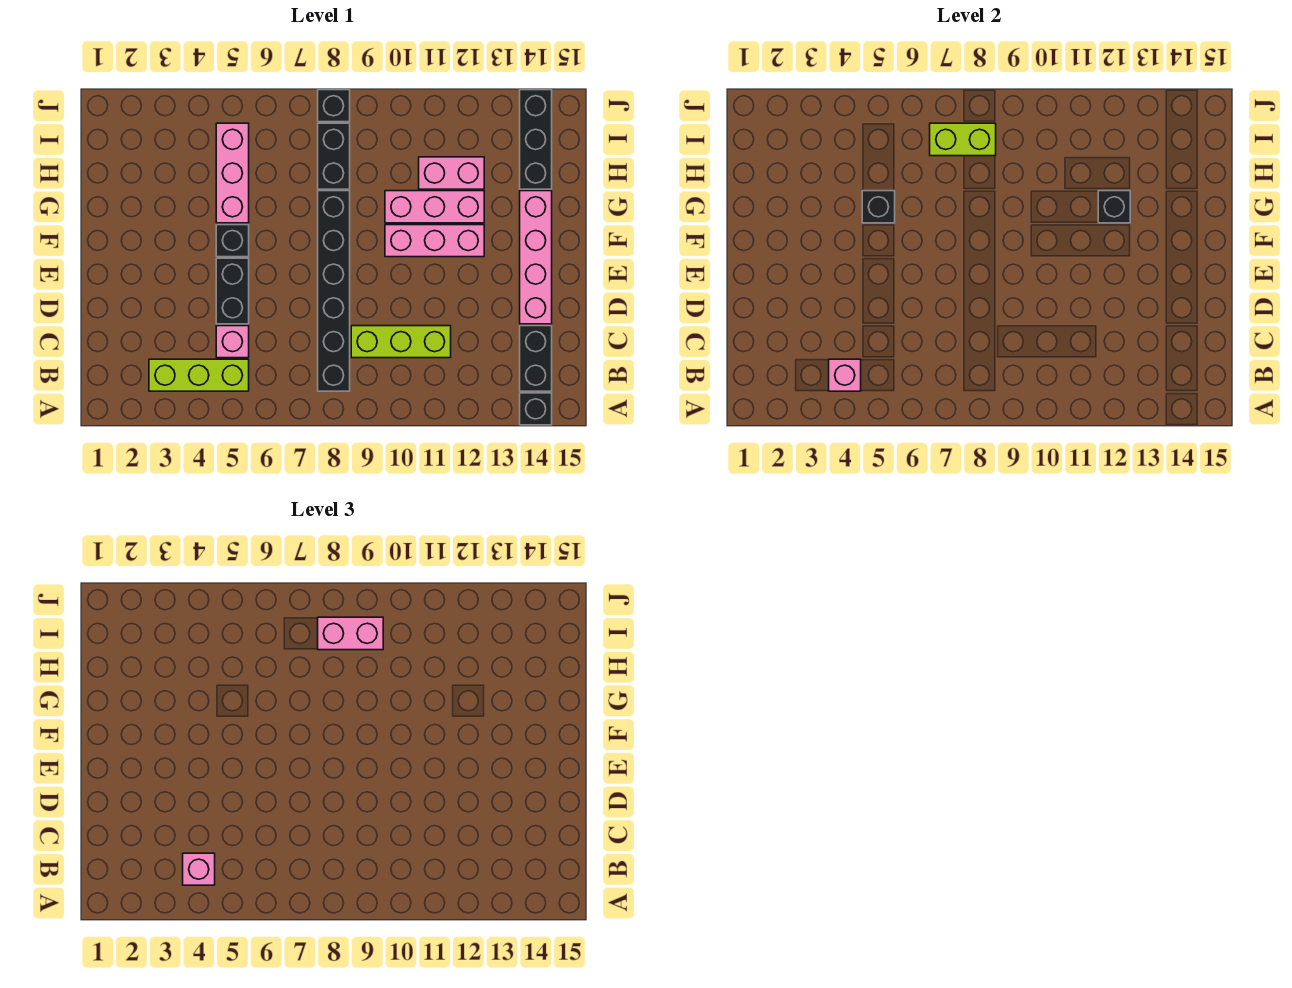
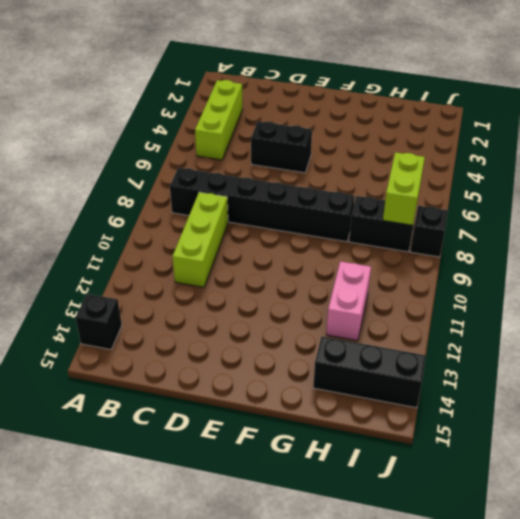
none -> black brick B14:C14 level 1
none -> pink brick C5 level 1
none -> pink brick D14:G14 level 1

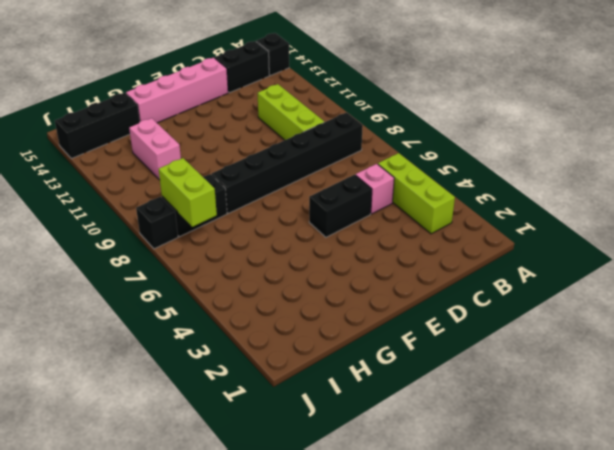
none -> black brick F5 level 1
none -> pink brick F10:F12 level 1
none -> pink brick G5:I5 level 1

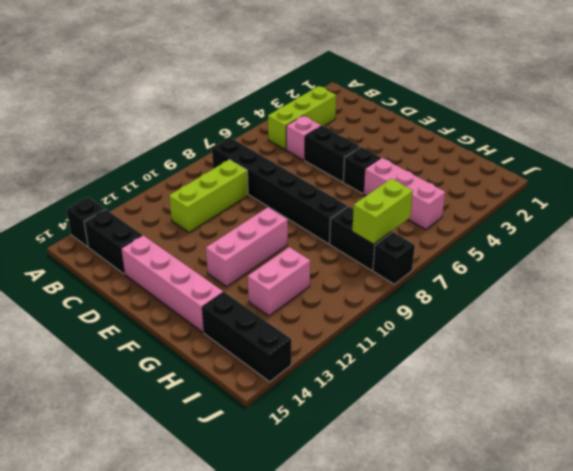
none -> pink brick G10:G12 level 1
none -> pink brick B4 level 2
none -> black brick G5 level 2

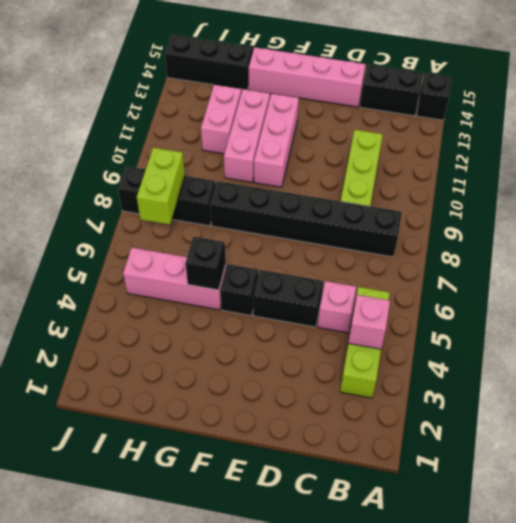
none -> black brick G12 level 2
none -> pink brick B4 level 3
none -> pink brick I8:I9 level 3

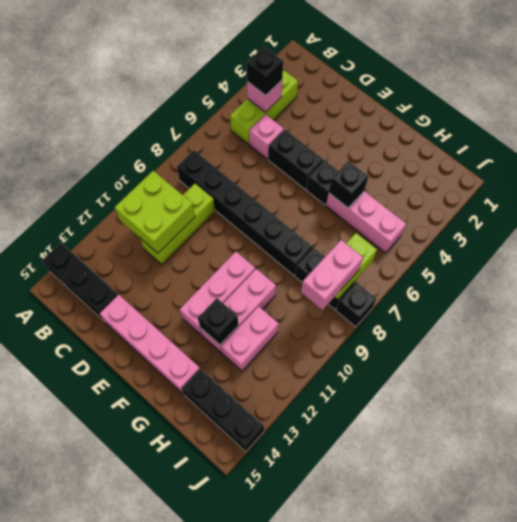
black brick B4 level 3 -> pink brick B4 level 3
lime brick B10:C11 level 2 -> none

